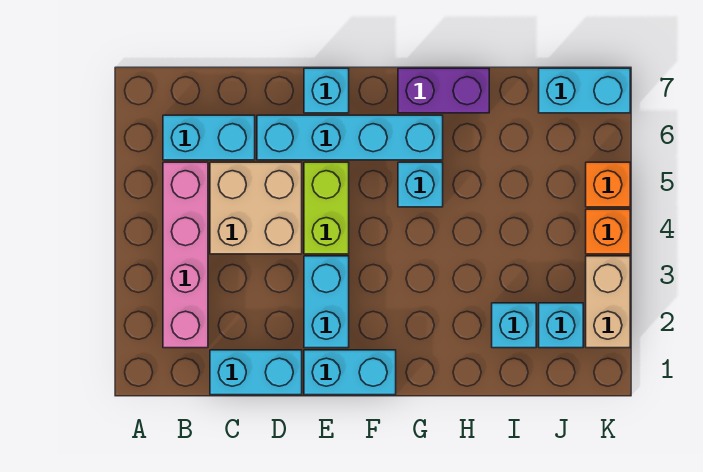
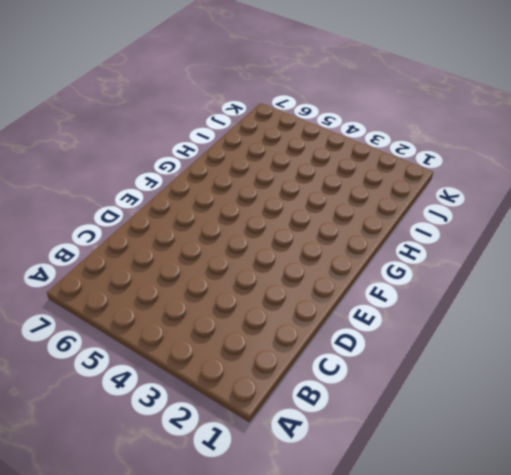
none -> pink brick B2:B5 level 1
none -> cyan brick B6:C6 level 1
none -> cyan brick C1:D1 level 1

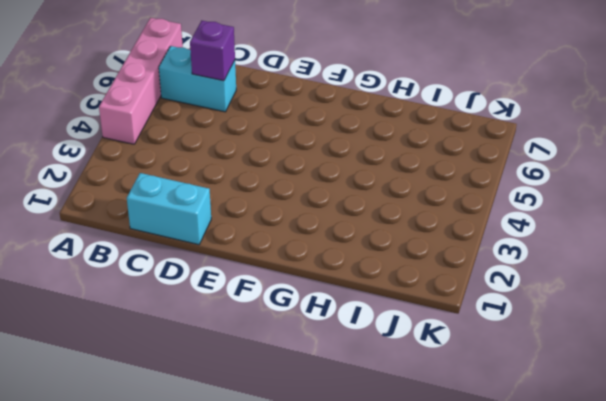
pink brick A4:A7 level 1 -> pink brick B2:B5 level 1
purple brick C6 level 2 -> none
none -> tan brick C4:D5 level 1
none -> cyan brick D6:G6 level 1
none -> cyan brick E1:F1 level 1

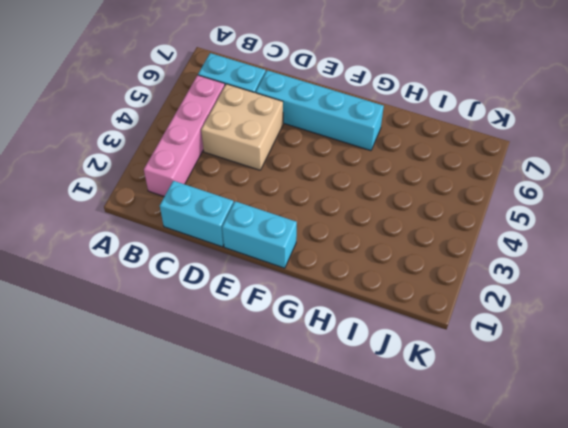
none -> cyan brick E2:E3 level 1
none -> lime brick E4:E5 level 1
none -> cyan brick E7 level 1

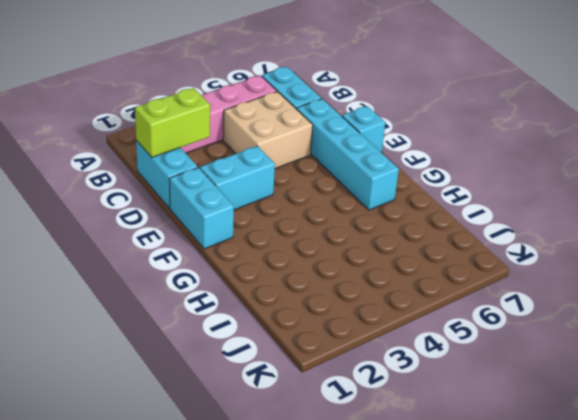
lime brick C1:C2 level 2 -> lime brick E4:E5 level 1
none -> cyan brick G5 level 1
none -> purple brick G7:H7 level 1
none -> cyan brick I2 level 1

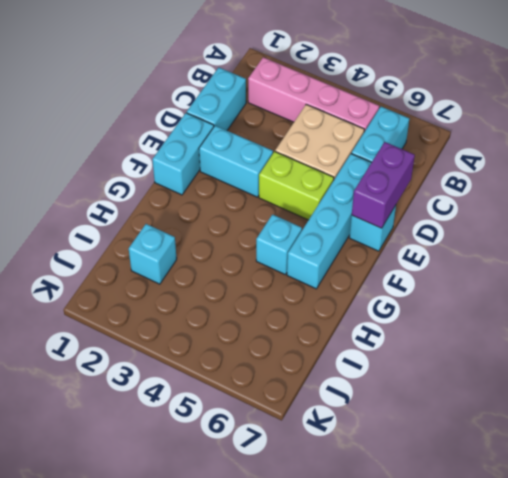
purple brick D7:E7 level 2 -> purple brick G7:H7 level 1
none -> cyan brick J2 level 1
none -> cyan brick J7:K7 level 1
none -> tan brick K2:K3 level 1

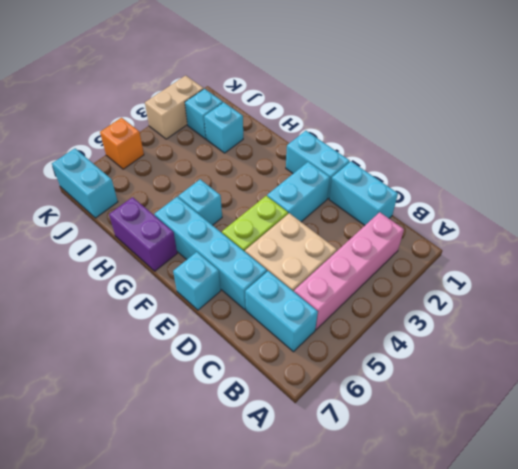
none -> orange brick K4 level 1

